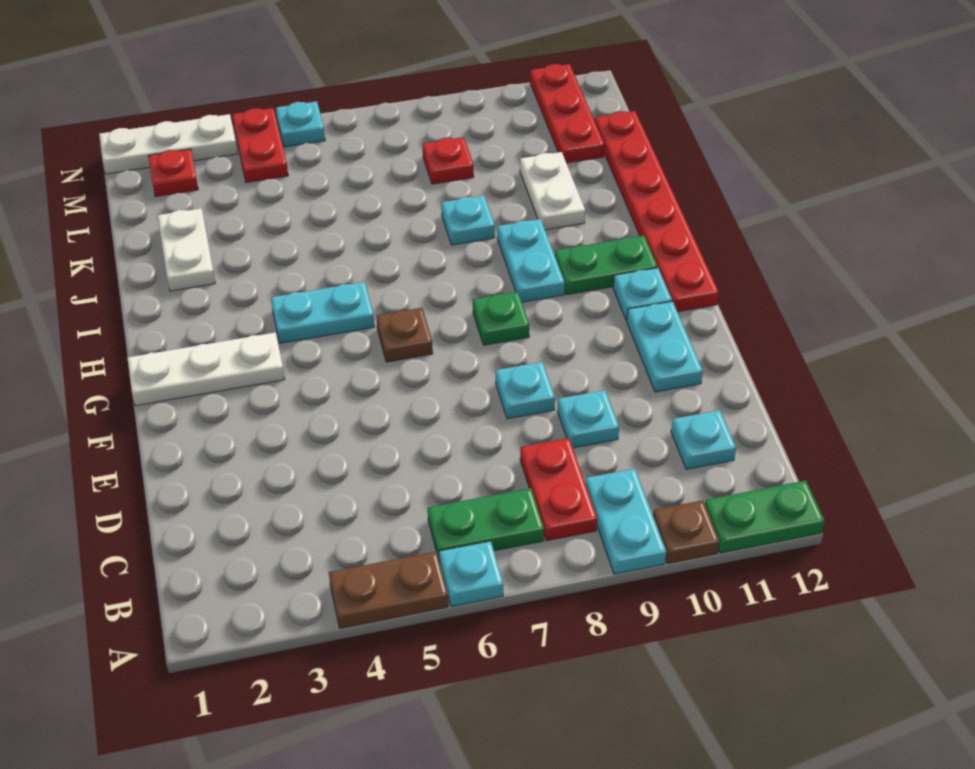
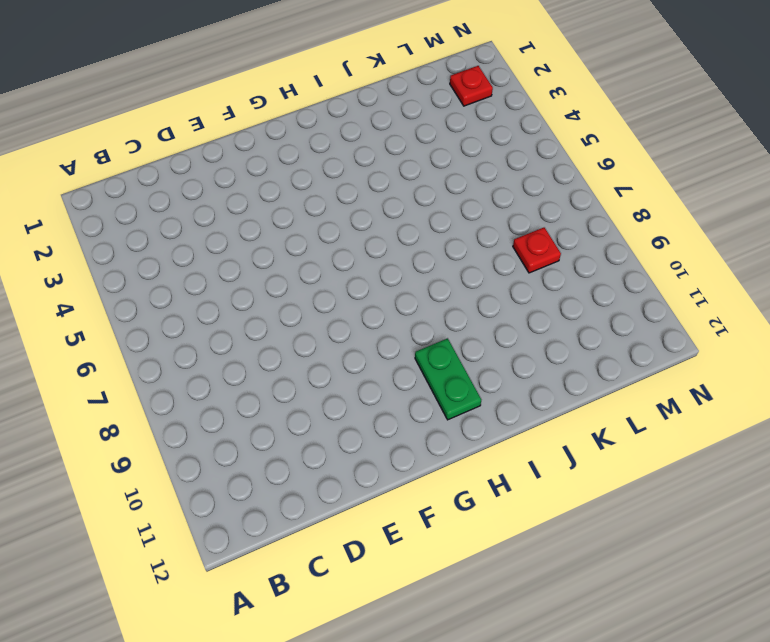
none -> brown plate A4:A5 level 1
none -> cyan plate A6 level 1
none -> cyan plate A9:B9 level 1

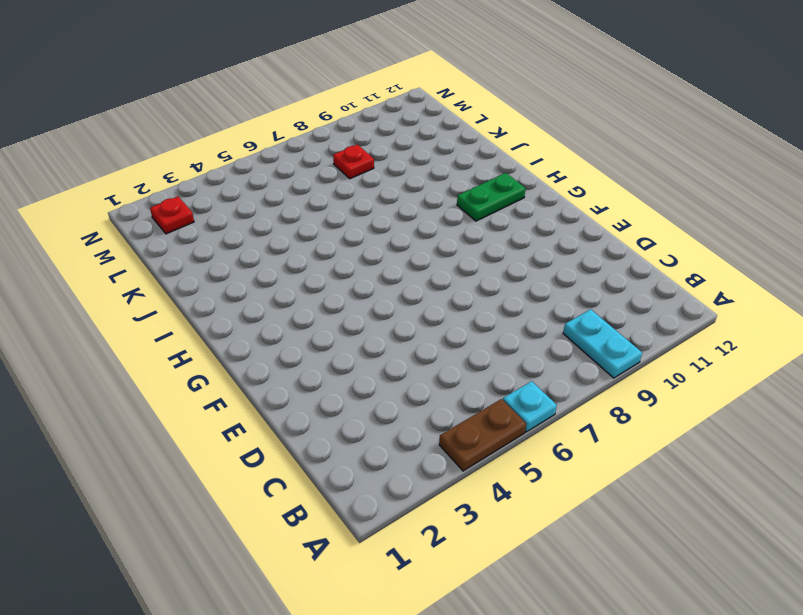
none -> brown plate A10 level 1
none -> green plate A11:A12 level 1
none -> green plate B6:B7 level 1

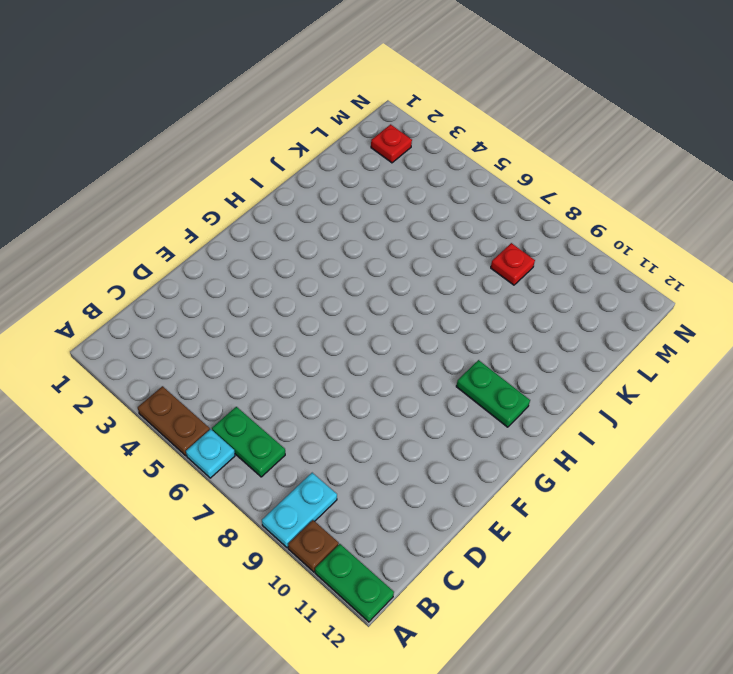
none -> red plate B8:C8 level 1
none -> cyan plate C11 level 1
none -> cyan plate D9 level 1

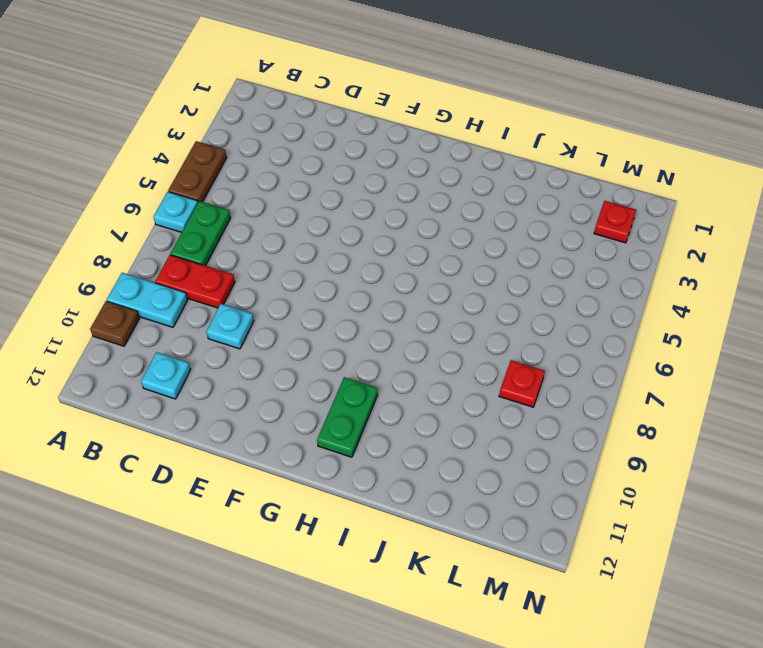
none -> green plate A11:A12 level 1
none -> cyan plate E8 level 1
none -> cyan plate E11:F11 level 1

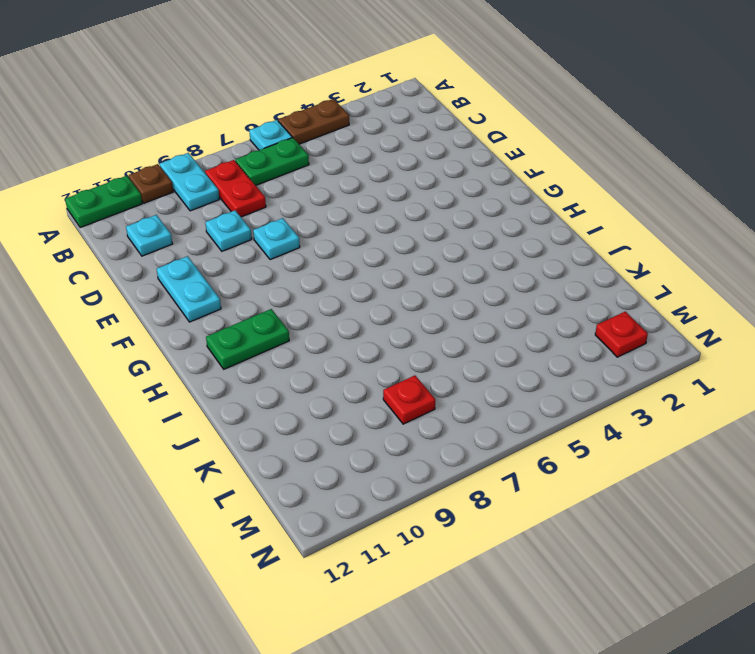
none -> white plate G1:G3 level 1
none -> brown plate G6 level 1
none -> green plate G8 level 1

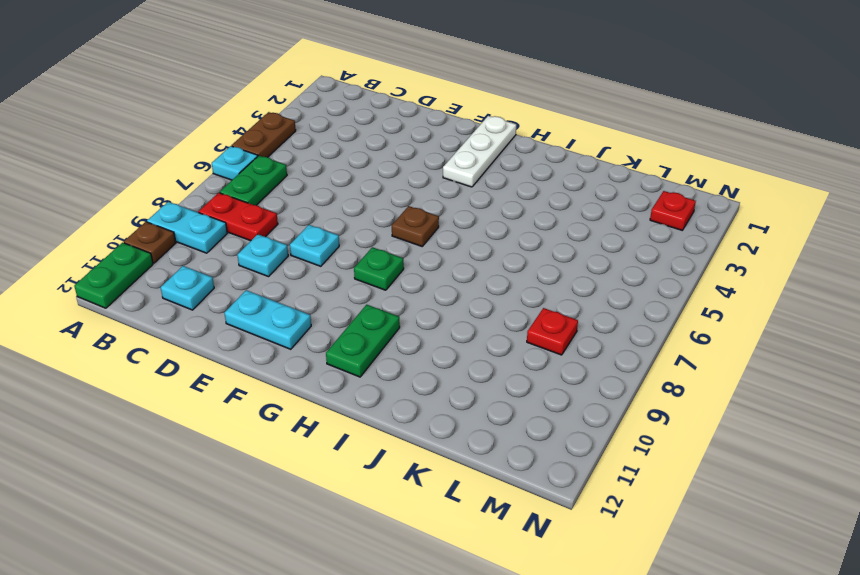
none -> cyan plate G11 level 1
none -> red plate G12:L12 level 1
none -> cyan plate H4:H5 level 1

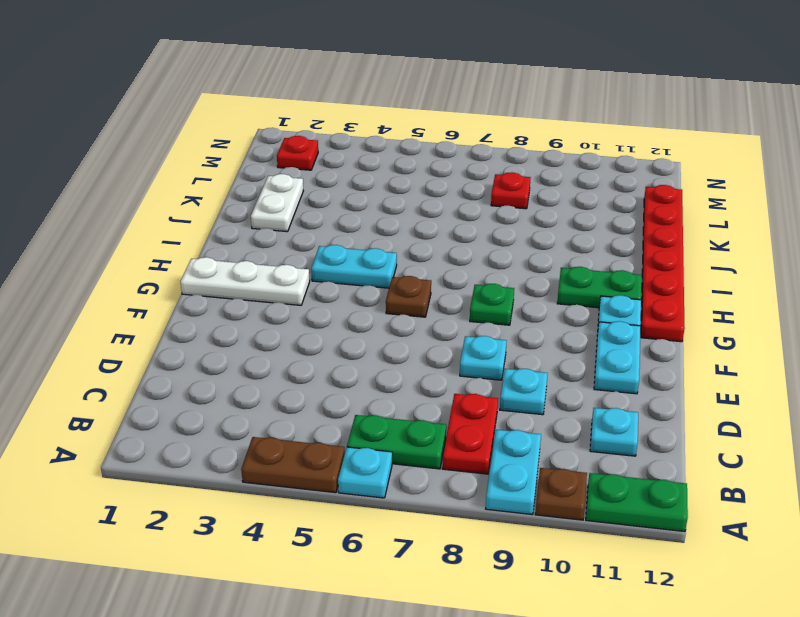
none -> cyan plate H9:I9 level 1
none -> cyan plate J8 level 1
none -> white plate J10:K10 level 1

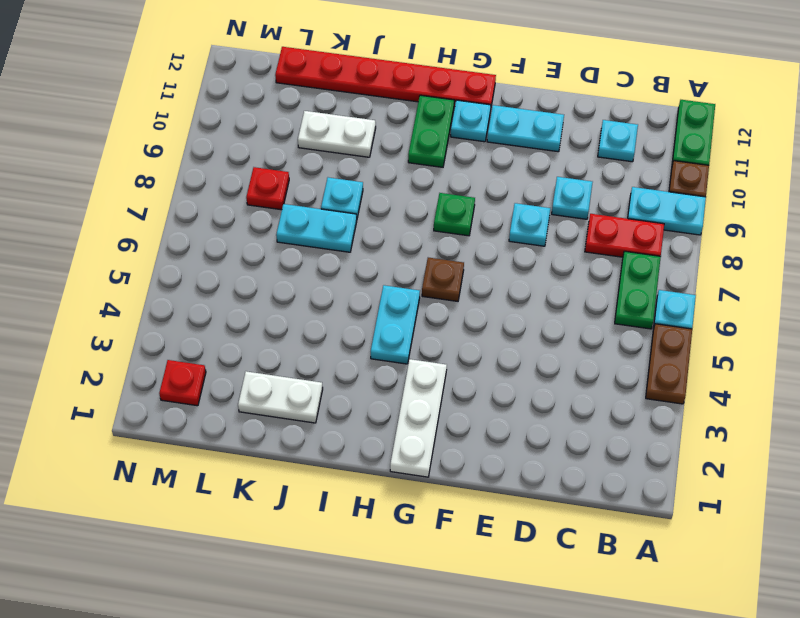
cyan plate J7:K7 level 1 -> cyan plate H9:I9 level 1
none -> red plate L11:N11 level 1
none -> red plate M4:N4 level 1
none -> white plate N1:N3 level 1

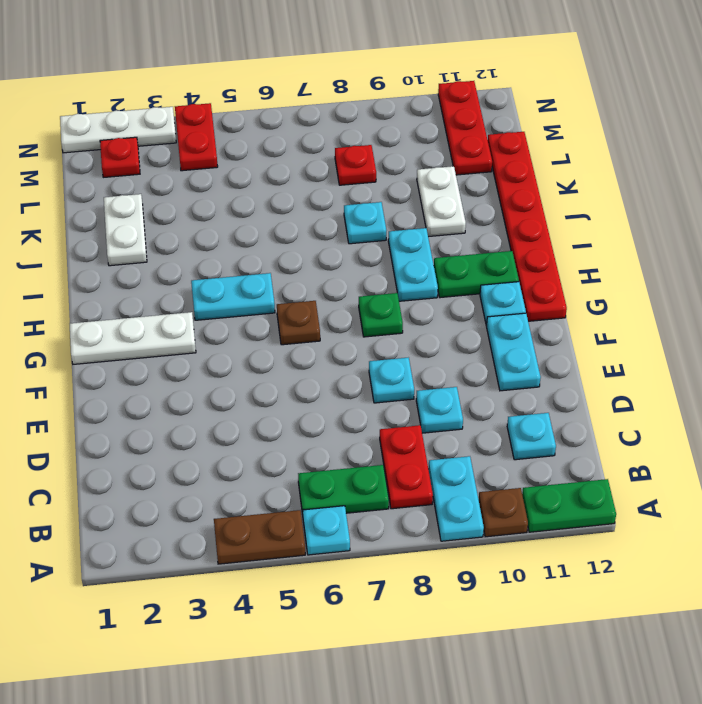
none -> cyan plate N5 level 1

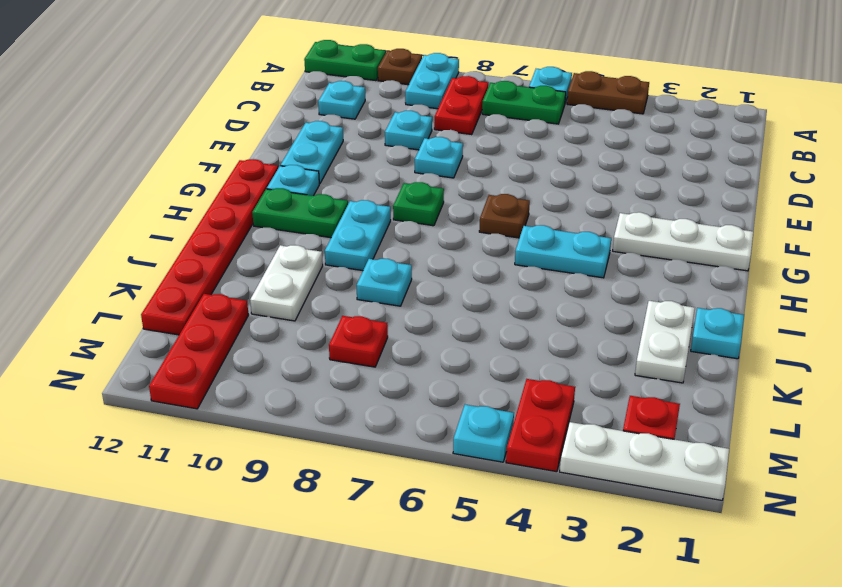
cyan plate J1 level 1 -> none

